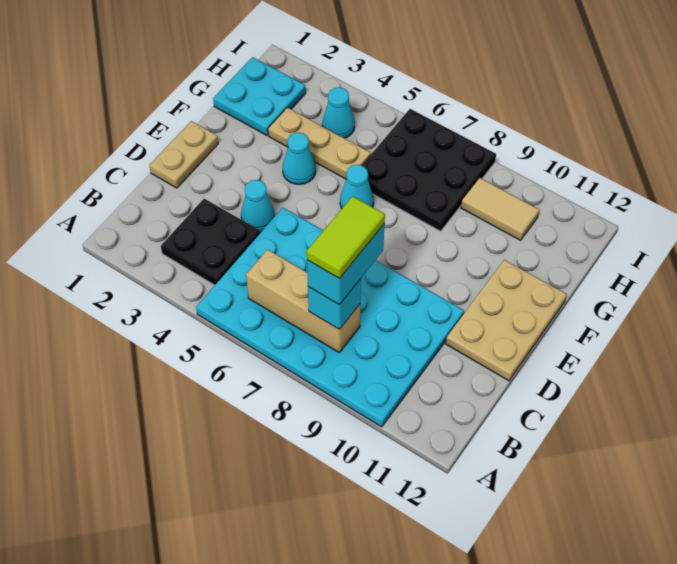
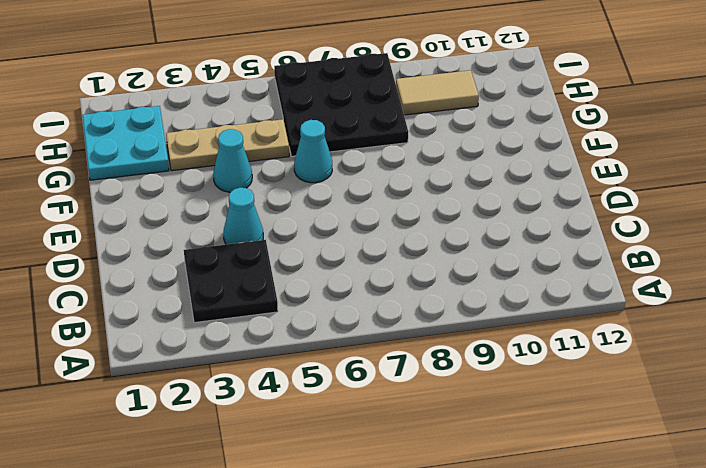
none -> cyan plate A5:D10 level 1
none -> tan plate D1:E1 level 1
none -> tan plate D11:F12 level 1

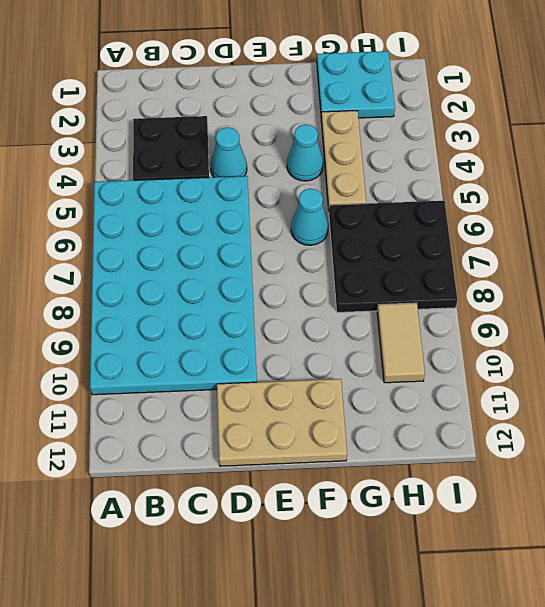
none -> tan plate D1:E1 level 1
none -> cyan cone H4 level 1
none -> tan brick B6:B8 level 2

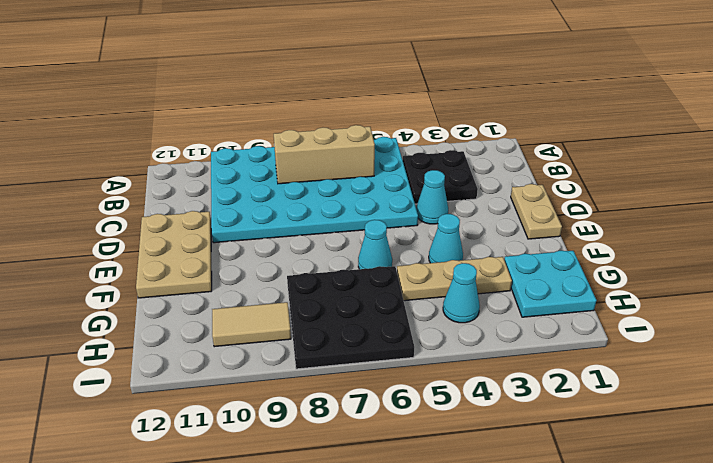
none -> cyan brick B8 level 3
none -> cyan brick B8:C8 level 4
none -> lime tile B8:C8 level 5

